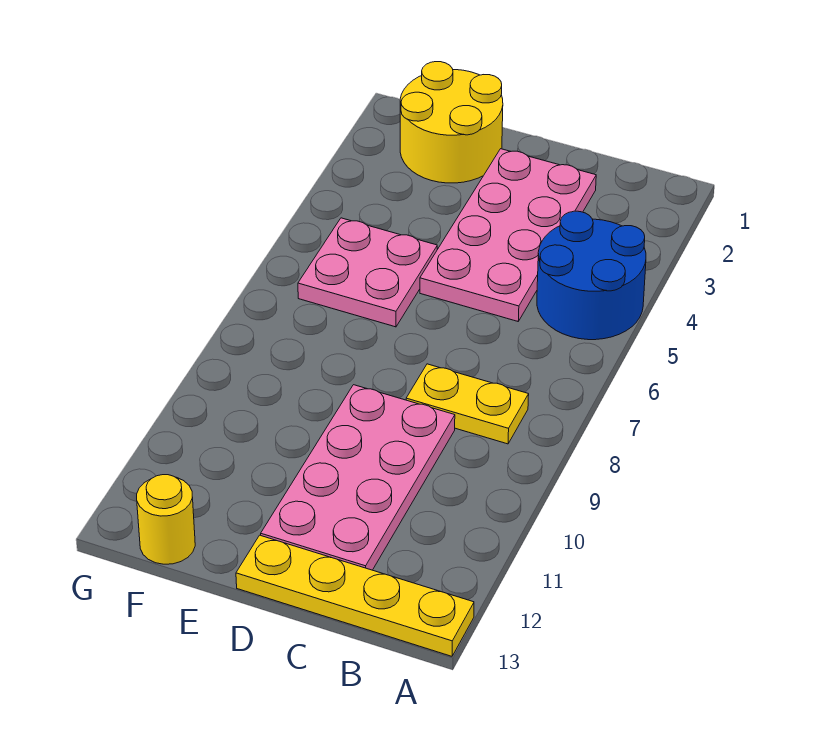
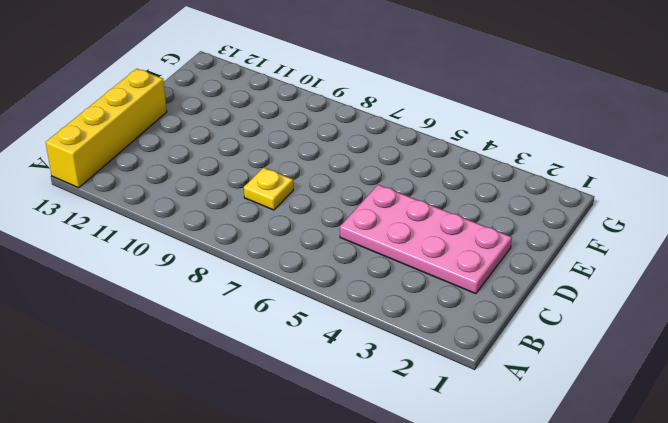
yellow brick A13:D13 level 1 -> yellow plate A13:D13 level 1
yellow plate C8 level 1 -> yellow plate B8:C8 level 1
none -> blue round brick A4:B5 level 1
none -> pink plate C9:D12 level 1

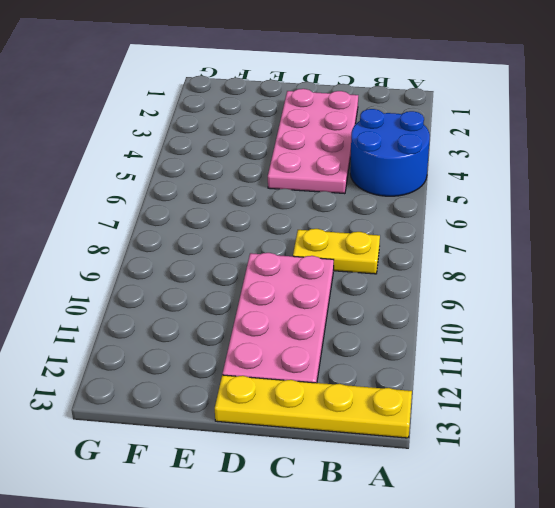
none -> yellow round brick E1:F2 level 1
none -> pink plate E5:F6 level 1

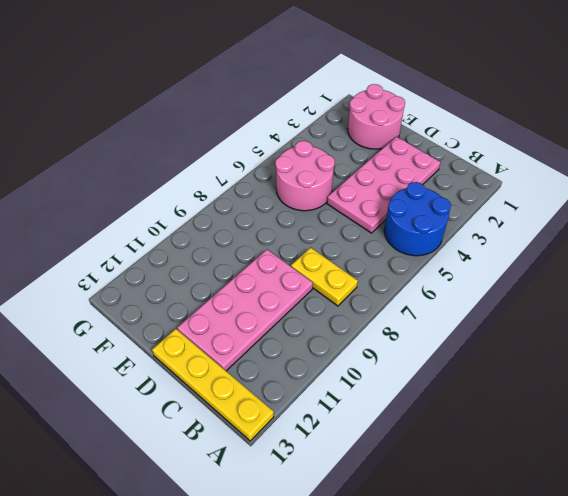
pink round brick E1:F2 level 1 -> yellow round brick E1:F2 level 1
pink round brick E5:F6 level 1 -> pink plate E5:F6 level 1
none -> yellow round brick F13 level 1

